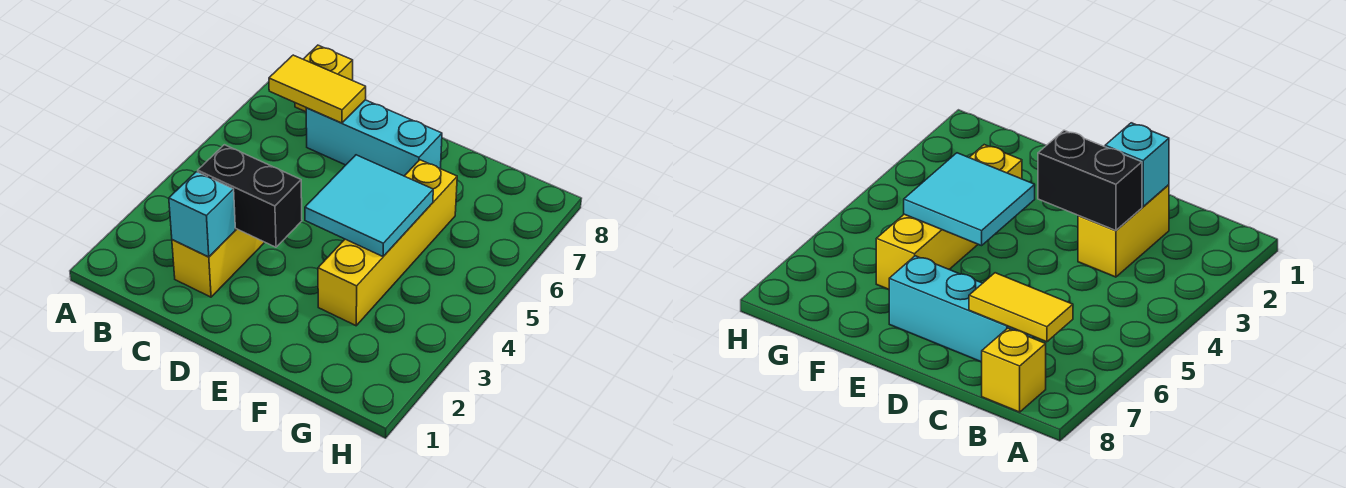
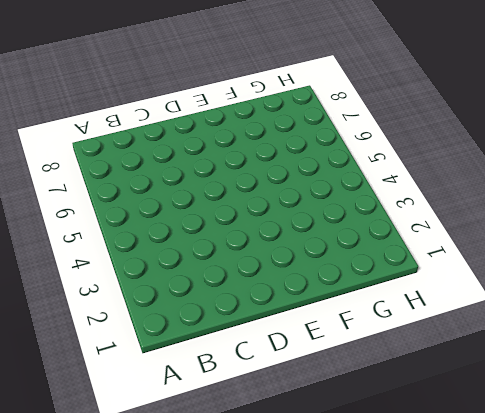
none -> yellow brick B8 level 1
none -> yellow brick C2:C3 level 1

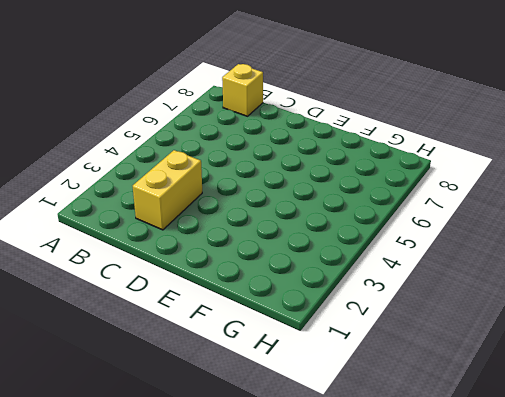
none -> cyan brick C7:E7 level 1
none -> yellow brick F3:F6 level 1

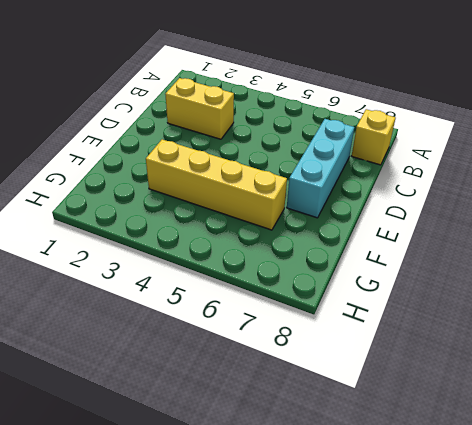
none -> yellow tile B7:C7 level 2
none -> cyan brick C2 level 2

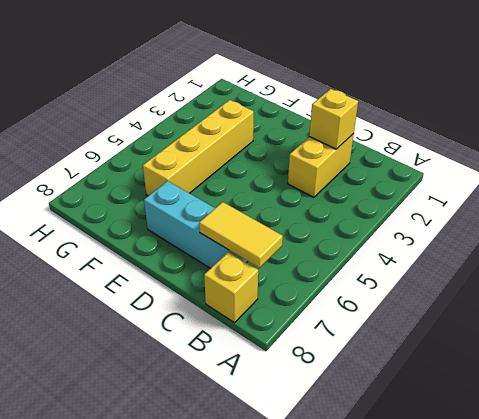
yellow brick C2 level 2 -> cyan brick C2 level 2
none -> black brick C3:D3 level 2
none -> cyan tile E4:F5 level 2

